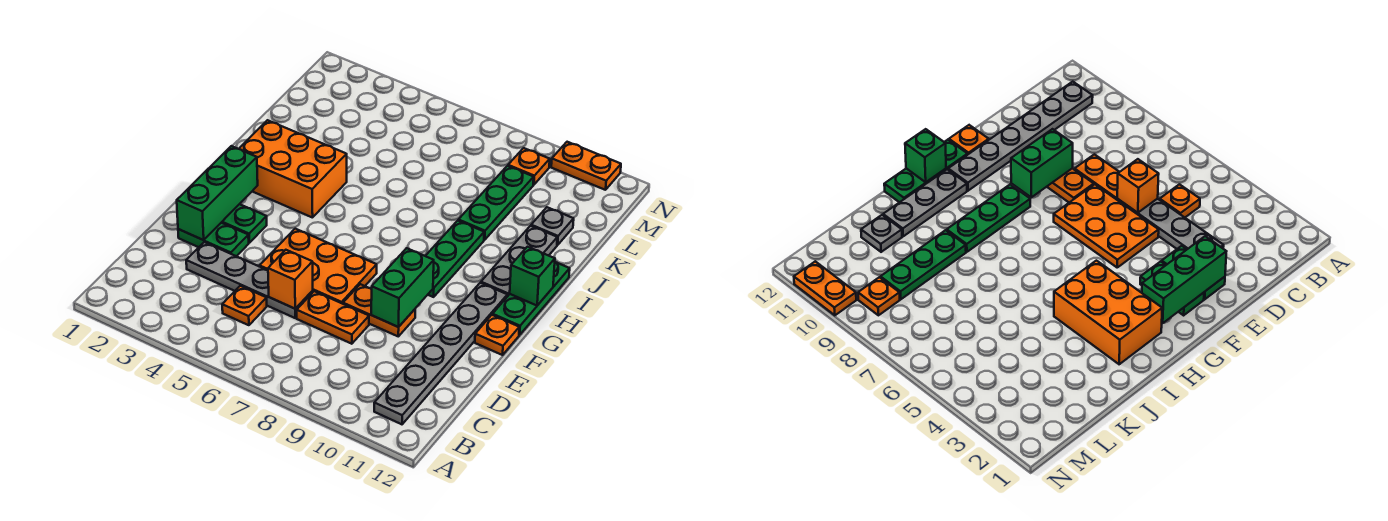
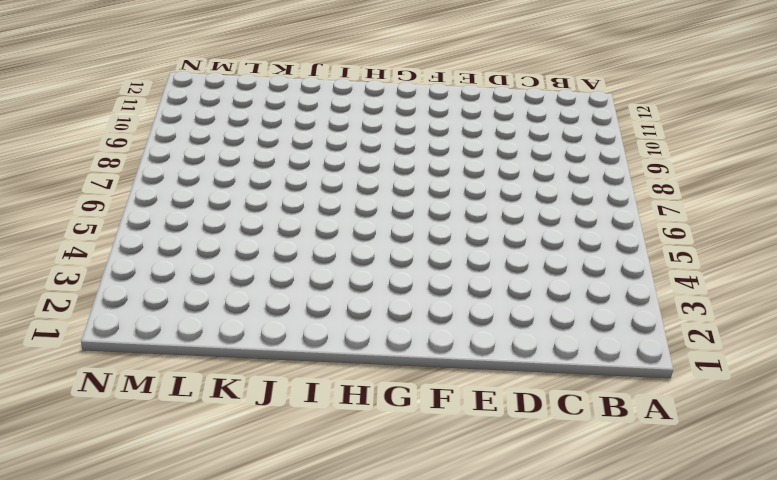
none -> grey plate B11:G11 level 1
none -> orange plate C5 level 1
none -> grey plate D3:D6 level 1

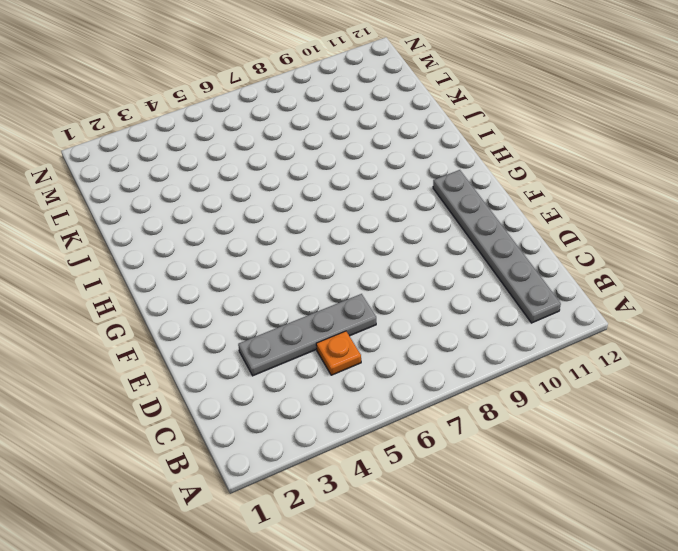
none -> orange plate D7:D8 level 1
none -> green plate E2:E3 level 1
none -> orange plate E5:F7 level 1

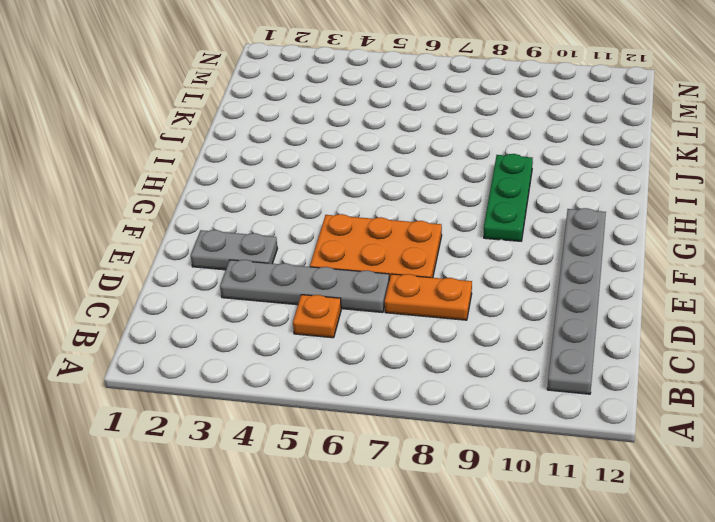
grey plate E2:E3 level 1 -> green plate E2:E3 level 1
none -> orange plate E8:E9 level 1
none -> green plate F2:F3 level 1
none -> orange plate F12 level 1

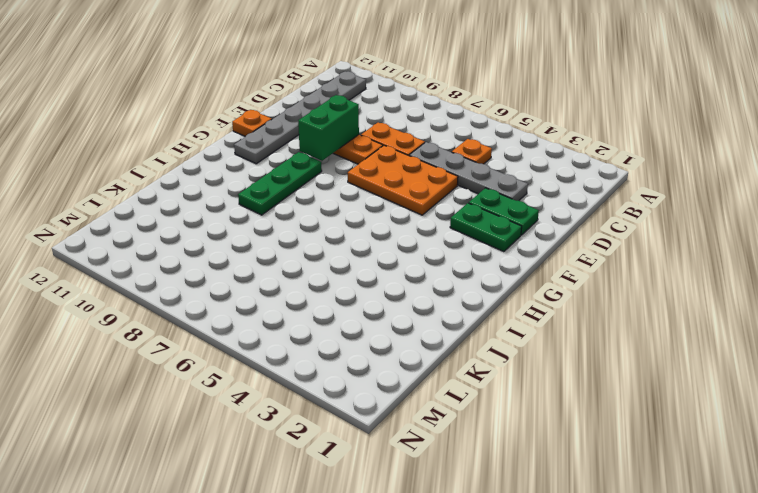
none -> green plate G12:I12 level 1
none -> orange brick H2:I4 level 1
none -> grey plate H11:J11 level 1

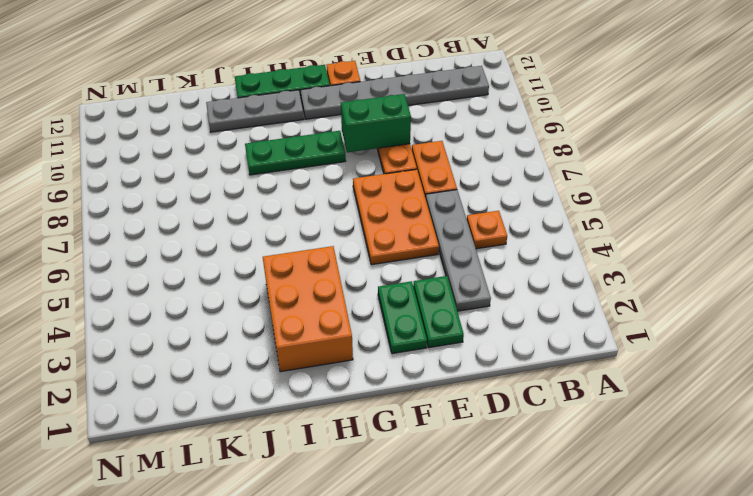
none -> green plate J9:L9 level 1
none -> grey plate K11 level 1
none -> orange plate M9 level 1

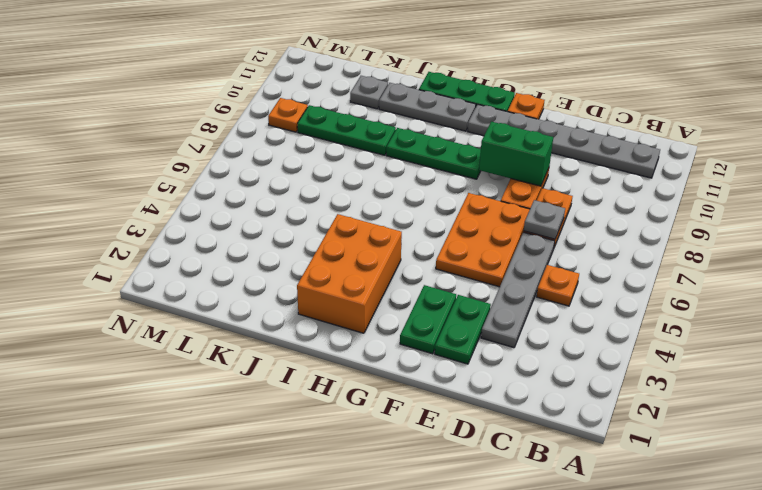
grey plate D7 level 2 -> none
none -> orange plate N10:N11 level 1
none -> orange brick D6 level 2
none -> green brick E2:G2 level 2

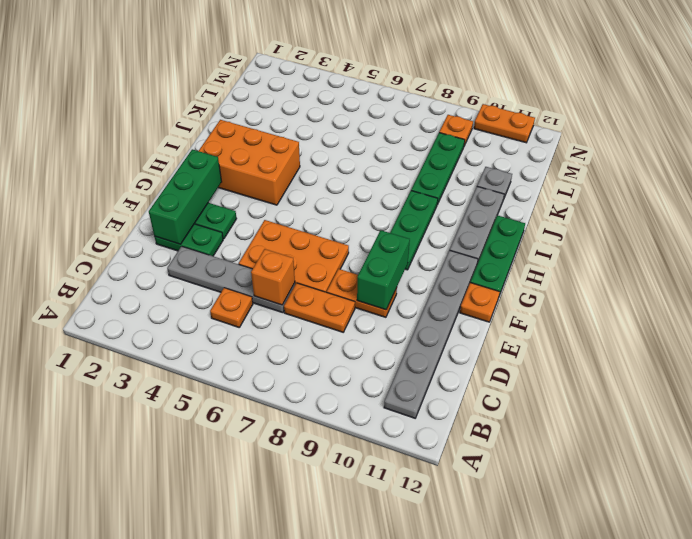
none -> green brick H12 level 2

